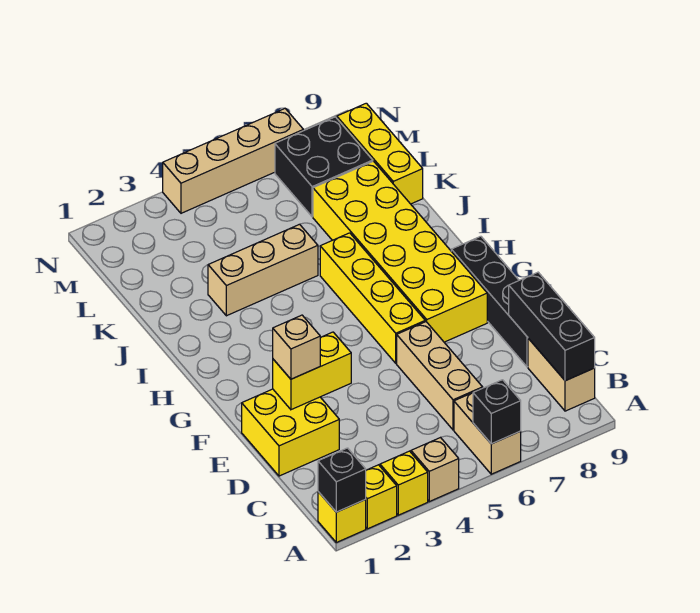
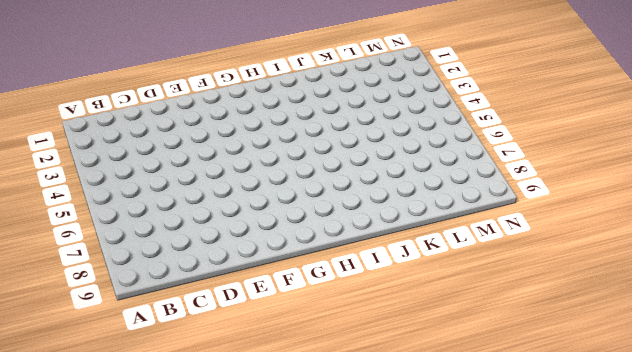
none -> yellow brick A1 level 1
none -> yellow brick A2 level 1
none -> yellow brick A3 level 1

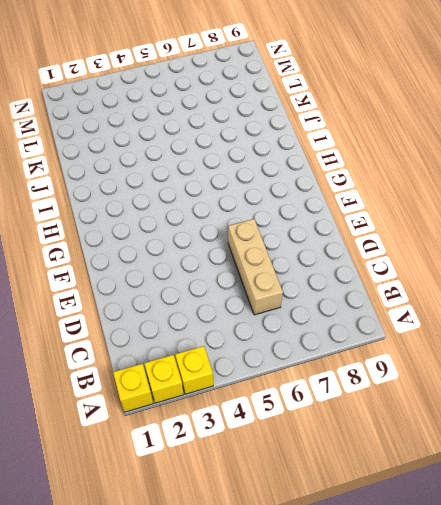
none -> tan brick A4 level 1
none -> tan brick A6:B6 level 1
none -> tan brick B9:C9 level 1

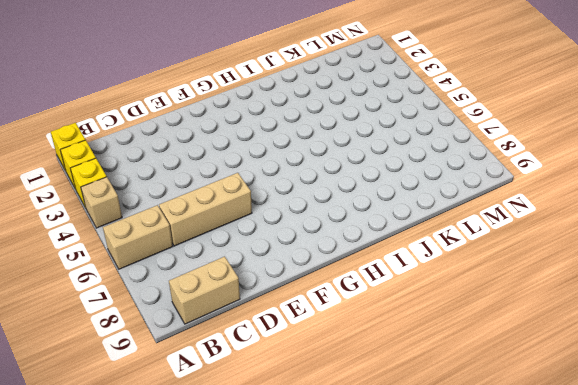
none -> yellow brick D1:E2 level 1
none -> black brick D9:G9 level 1
none -> yellow brick F6:I6 level 1

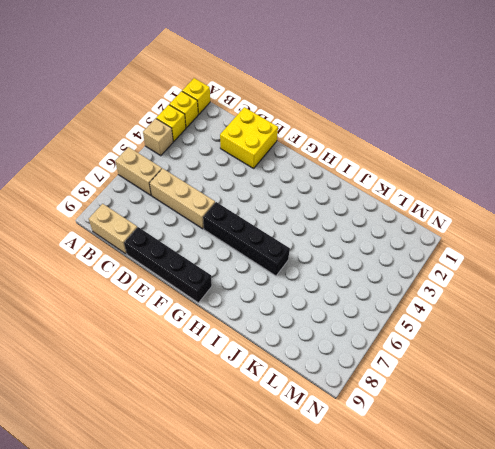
black brick F6:I6 level 1 -> yellow brick F6:I6 level 1
none -> yellow brick F7:K8 level 1
none -> tan brick J3:J5 level 1
none -> yellow brick K9:M9 level 1

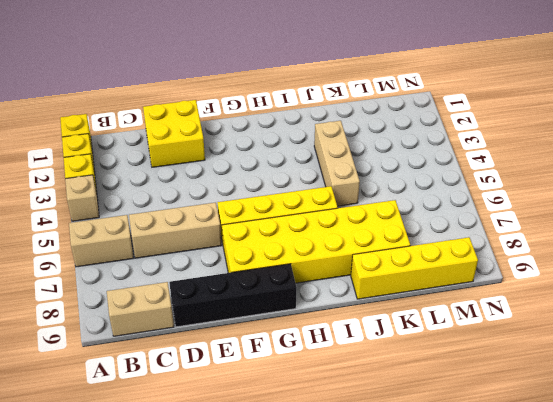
yellow brick J9:M9 level 1 -> yellow brick K9:M9 level 1
none -> black brick L7:M8 level 1
none -> tan brick N4:N7 level 1
none -> black brick A1 level 2

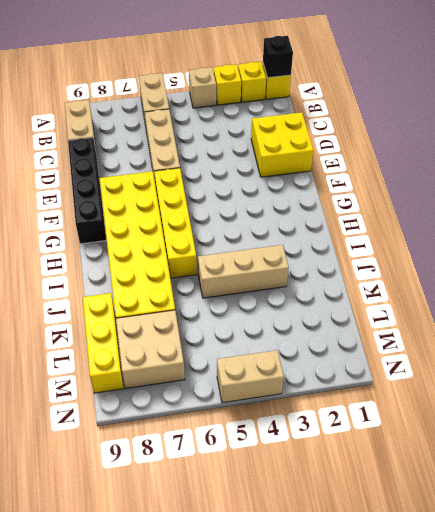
tan brick L7:M8 level 1 -> black brick L7:M8 level 1
tan brick N4:N5 level 1 -> tan brick N4:N7 level 1
none -> black brick A6 level 2
none -> black brick B9:D9 level 2
none -> yellow brick E2:E3 level 2

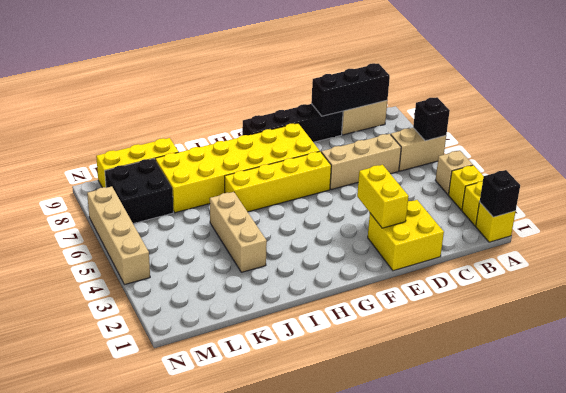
none -> tan brick E2 level 3

